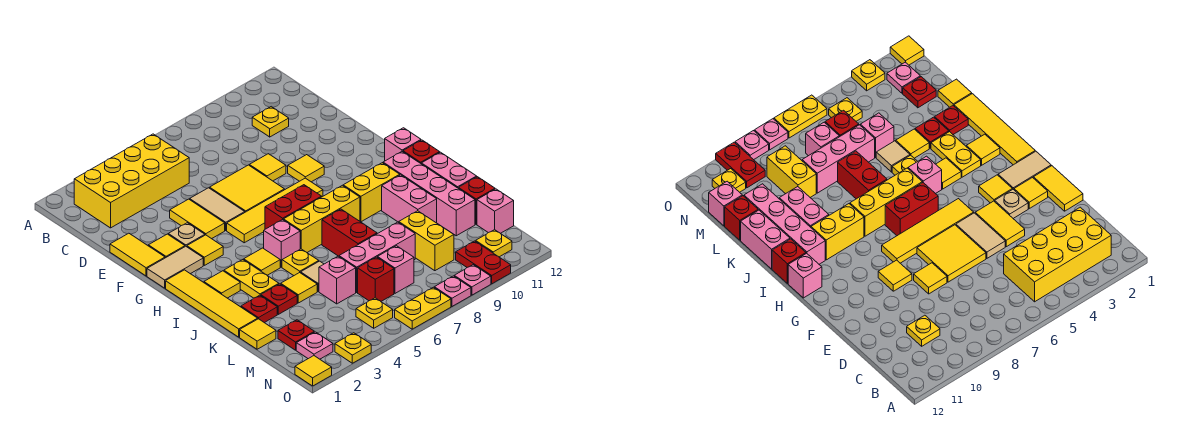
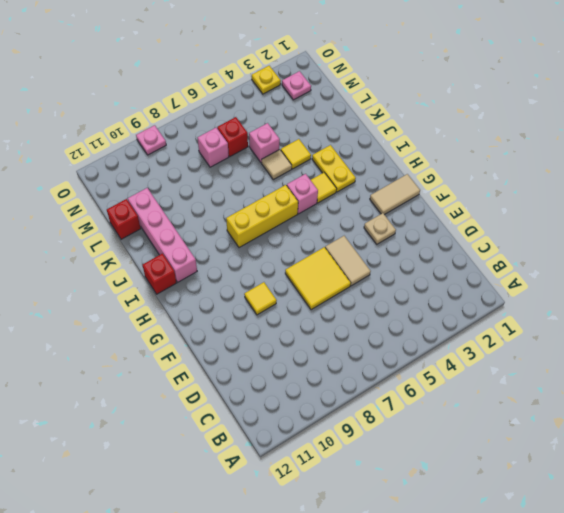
none -> yellow brick B2:C5 level 1
none -> yellow plate C10 level 1
none -> yellow tile E1:F1 level 1
none -> yellow tile E4:F4 level 1

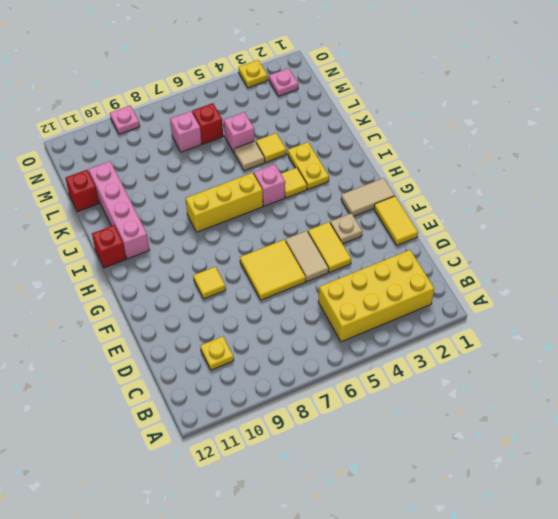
none -> yellow tile E8 level 1
none -> yellow tile F2 level 1
none -> yellow tile G3 level 1
none -> yellow tile G5:G8 level 1

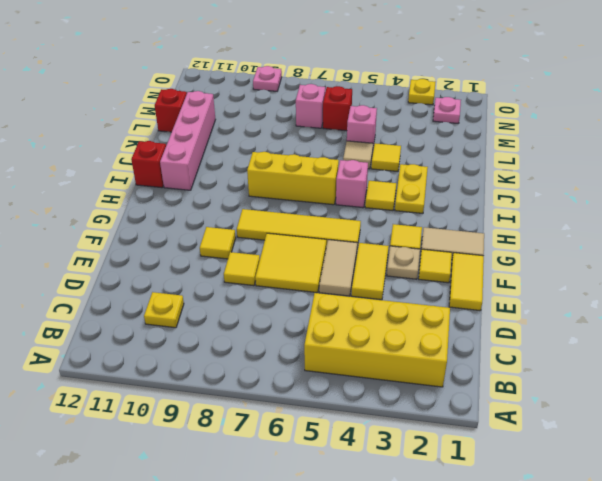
none -> yellow tile H1:K1 level 1
none -> red brick H6:H7 level 1
none -> pink brick H12 level 1
none -> yellow tile I2 level 1

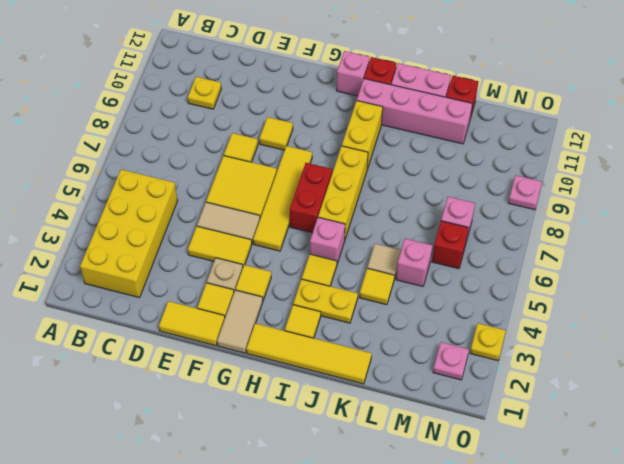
none -> yellow plate J5 level 1
none -> red brick J7:K7 level 1
none -> pink brick J10:K10 level 1
none -> red plate K2 level 1

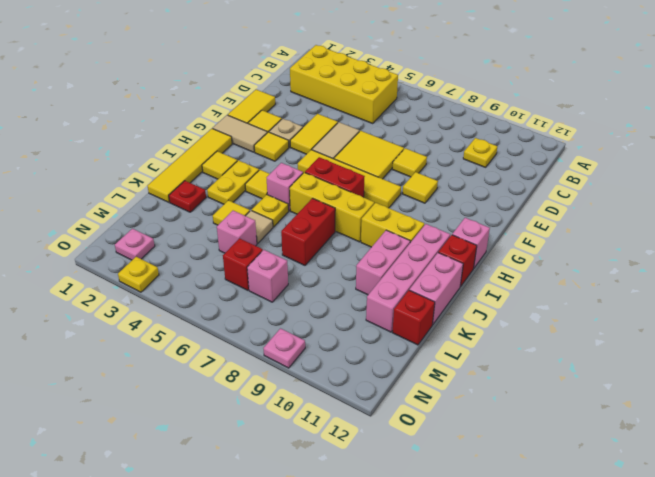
none -> red plate K3 level 1
none -> yellow tile L1 level 1
none -> pink brick L6:L8 level 1
none -> yellow brick L9:M9 level 1

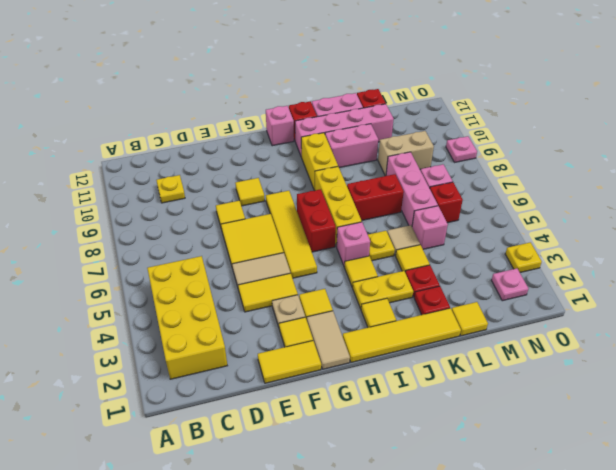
tan brick L9:M9 level 1 -> yellow brick L9:M9 level 1
none -> red plate M2 level 1
none -> pink brick M12 level 1
none -> yellow plate N5 level 1
none -> red plate N10:O10 level 1

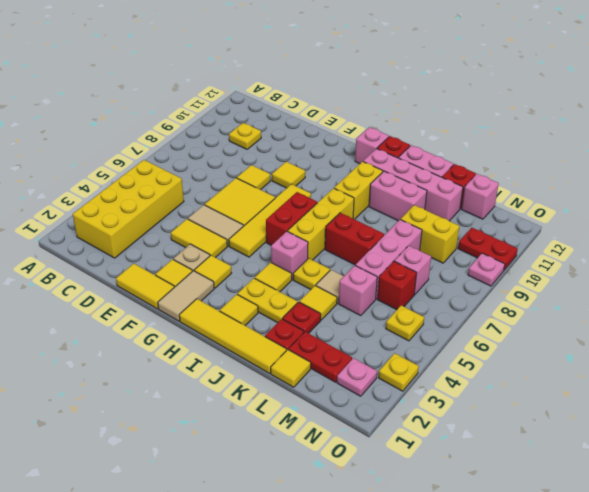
red plate L2:M2 level 1 -> red plate M2 level 1
none -> yellow plate N11 level 1
none -> yellow tile O1 level 1
none -> yellow plate O6:O7 level 1
none -> pink plate O8 level 1

